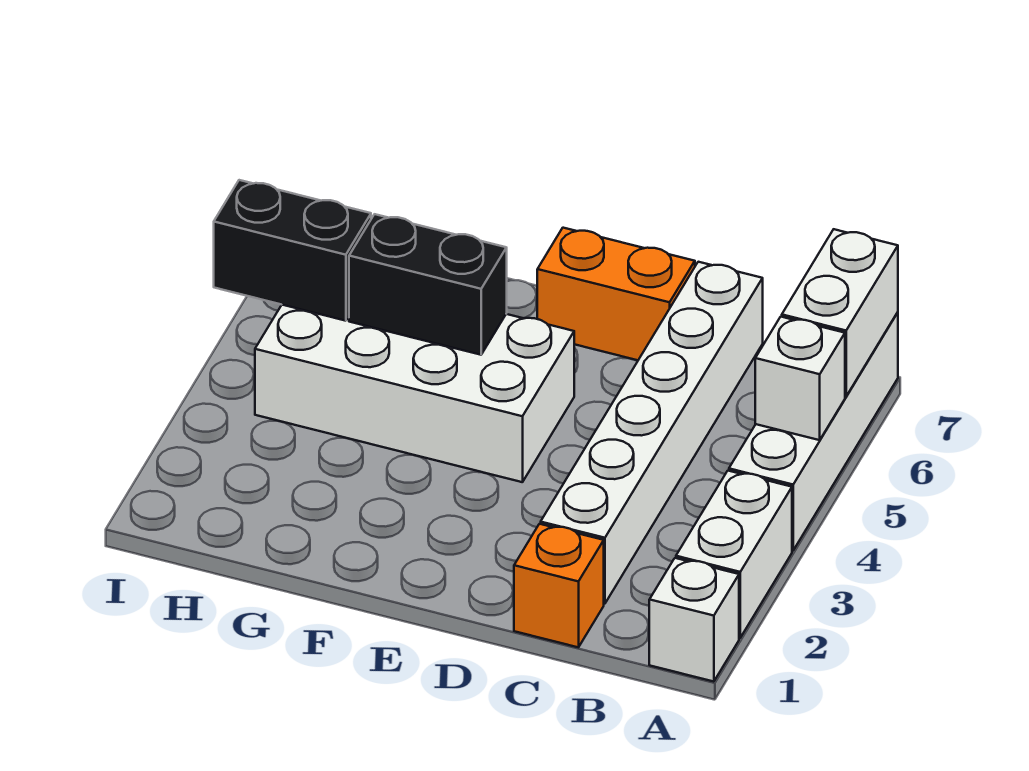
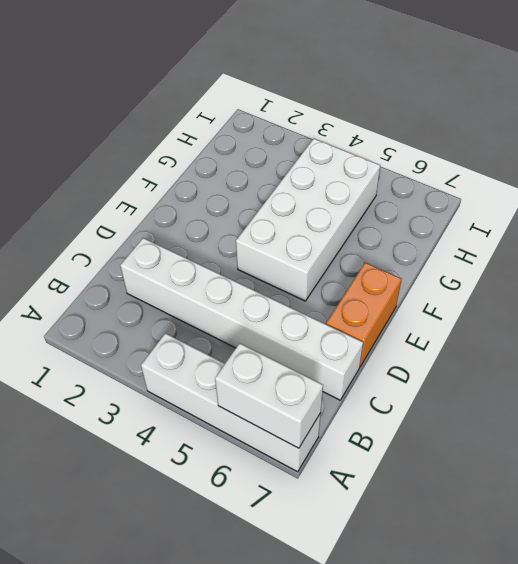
none -> white brick A1 level 1
none -> white brick A2:A3 level 1

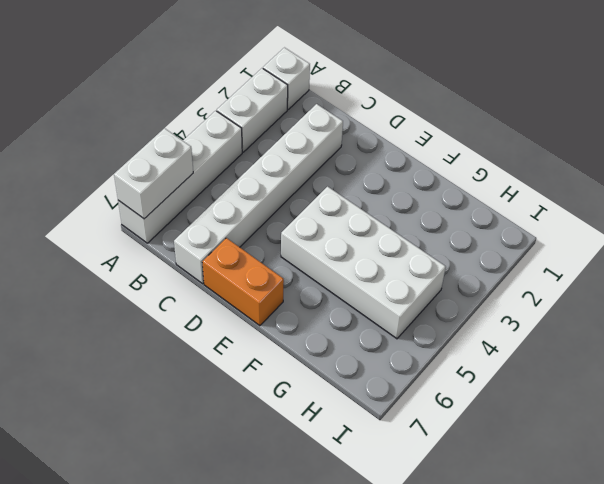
none -> orange brick C1 level 1
none -> white brick A5 level 2

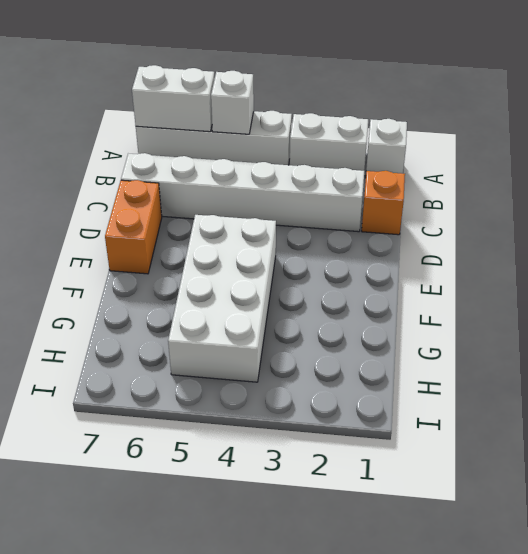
none -> black brick F5:G5 level 2
none -> black brick H5:I5 level 2

